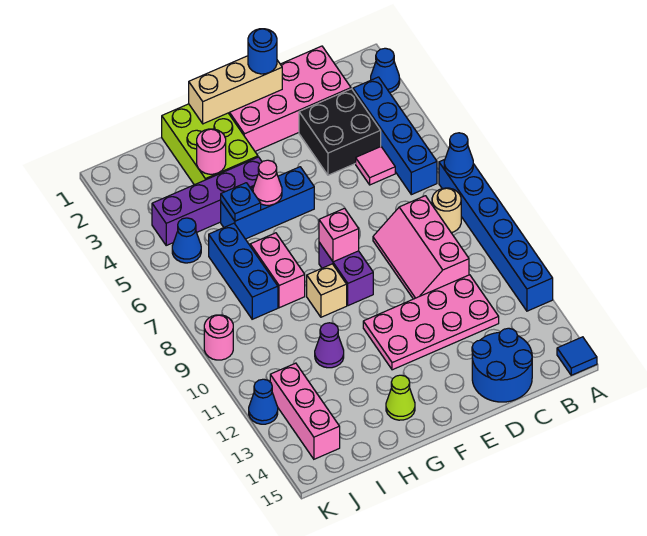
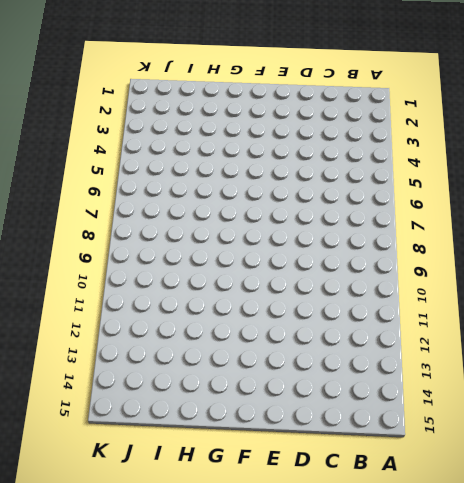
none -> blue cone A2 level 1
none -> blue brick A7:A12 level 1
none -> blue tile A15 level 1
none -> blue brick B3:B6 level 1

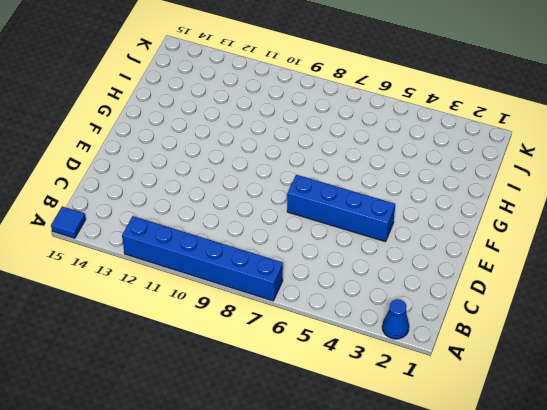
blue brick E4:E7 level 1 -> blue brick B3:B6 level 1
none -> tan round brick B8 level 1
none -> pink brick C1:F2 level 1
none -> black brick C3:D4 level 1
none -> pink tile C5 level 1

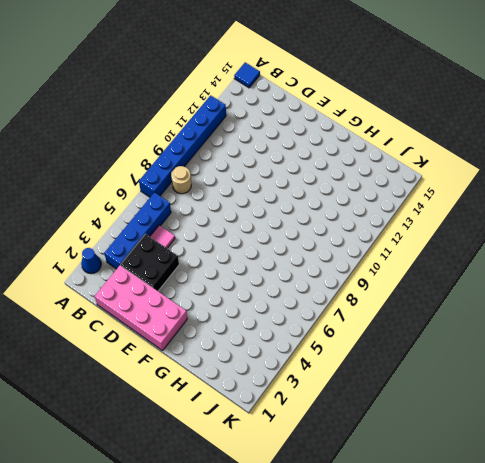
none -> pink slope C8:D10 level 1 top C
none -> pink plate C11:F12 level 1
none -> blue round brick C14:D15 level 1
none -> blue brick F5:H5 level 1

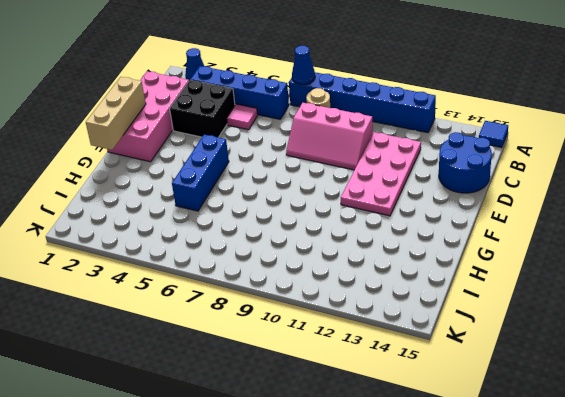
none -> purple brick F8:F9 level 1
none -> lime brick G1:H3 level 1
none -> purple brick G4:J4 level 1
none -> tan brick G9 level 1

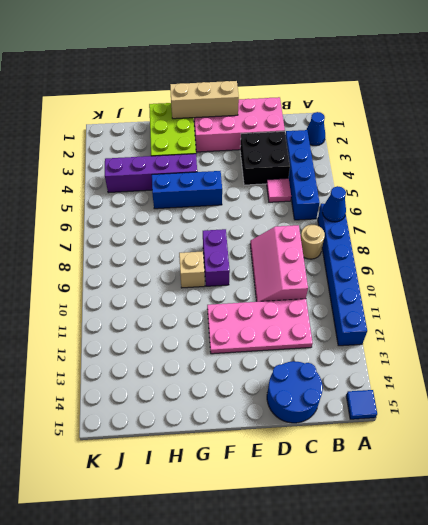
none -> lime cone G14 level 1
none -> pink brick H7:H8 level 1
none -> purple cone H11 level 1
none -> blue brick I6:I8 level 1

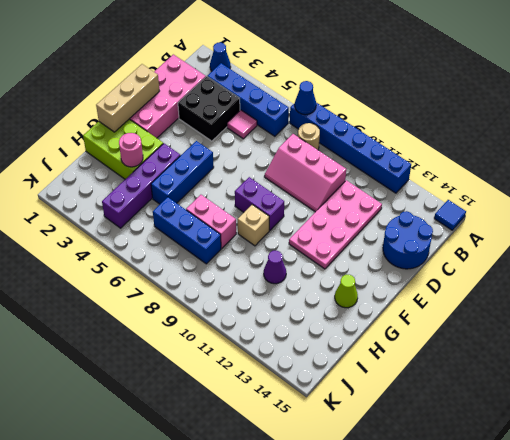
none -> blue cone J5 level 1
none -> pink brick J12:J14 level 1
none -> pink round brick K9 level 1
none -> blue cone K12 level 1

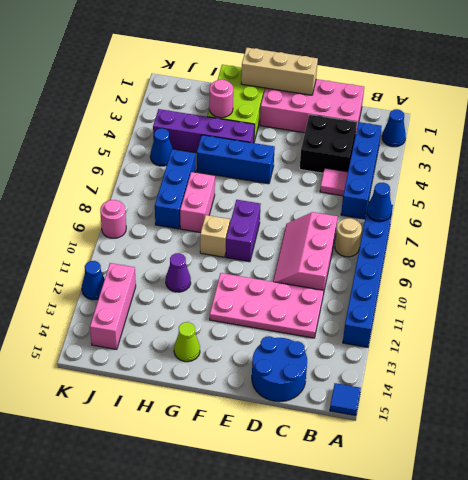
none -> pink brick F8 level 2
none -> pink cone G5 level 2
none -> blue plate H5 level 2
none -> blue round brick E1 level 3

